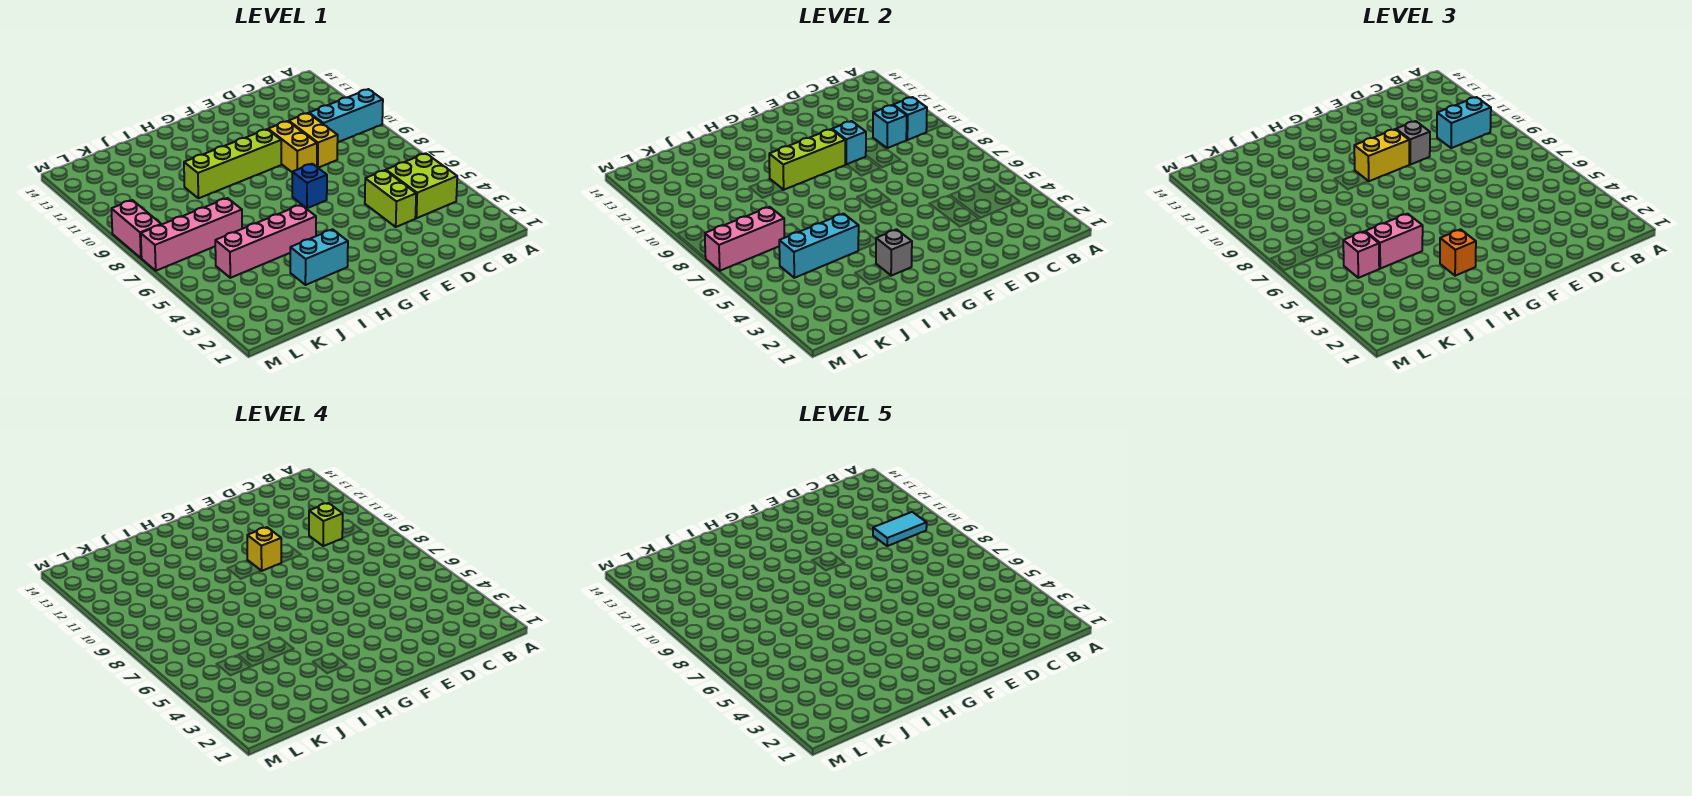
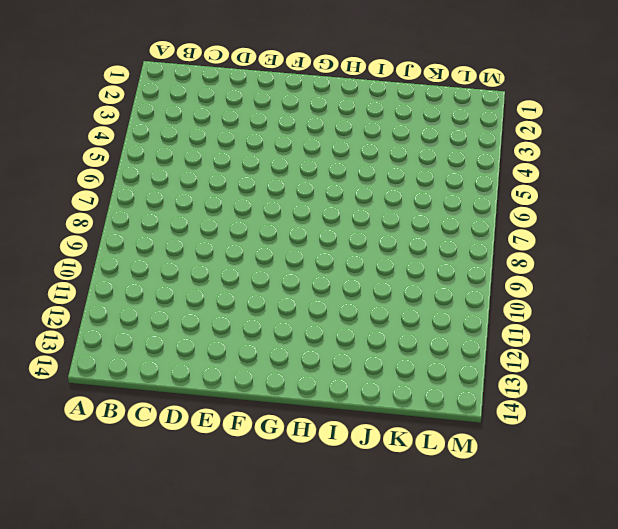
none -> cyan brick A10:C10 level 1
none -> lime brick B4:C5 level 1
none -> lime brick D4:D5 level 1

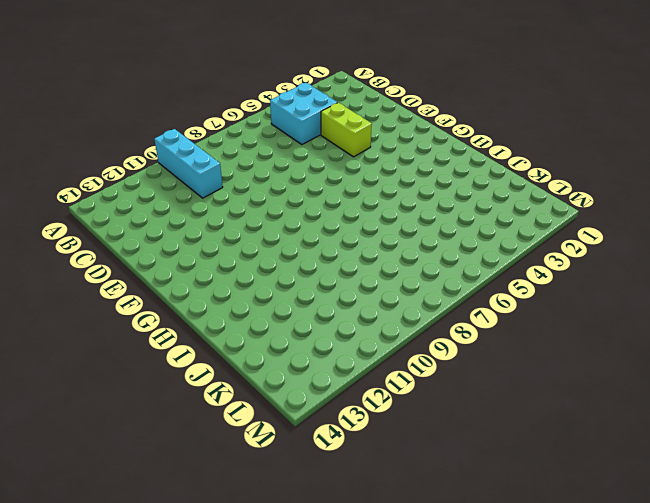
cyan brick B4:C5 level 1 -> lime brick B4:C5 level 1
lime brick D4:E4 level 1 -> lime brick D4:D5 level 1
none -> yellow brick D9:D10 level 1
none -> yellow brick E9:E10 level 1
none -> blue brick F7 level 1

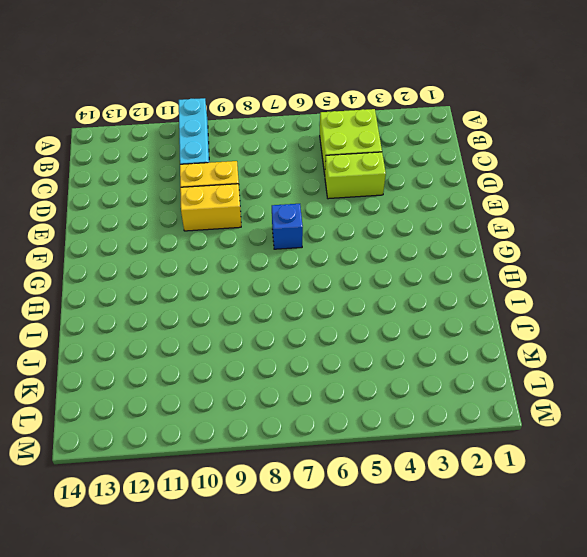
none -> lime brick F10:I10 level 1
none -> cyan brick H3:I3 level 1
none -> pink brick H5:K5 level 1

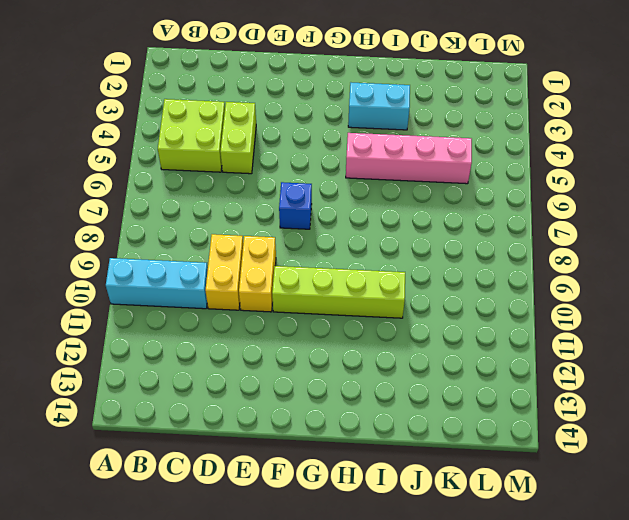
none -> pink brick J7:M7 level 1
none -> pink brick M8:M9 level 1
none -> cyan brick B10 level 2

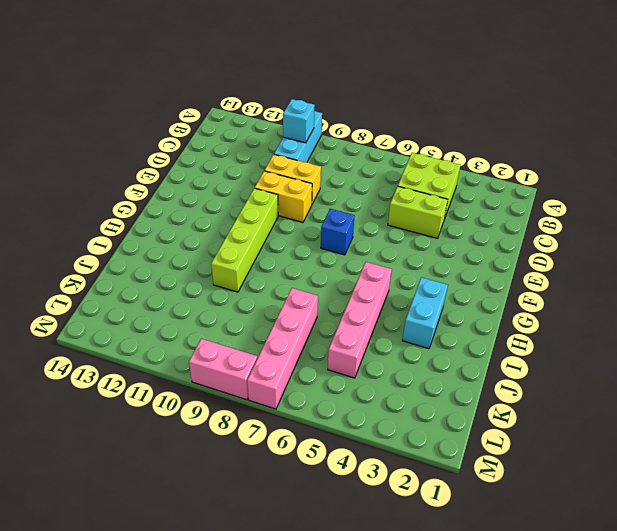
none -> cyan brick C10 level 2
none -> cyan brick E10 level 2
none -> lime brick F10:H10 level 2

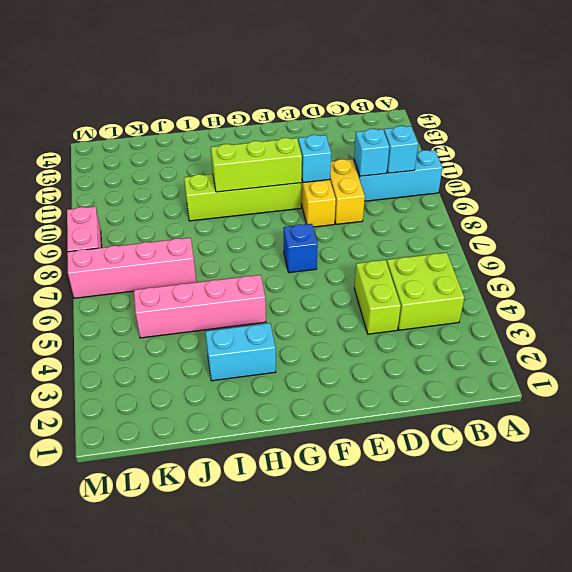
none -> grey brick H3 level 2
none -> cyan brick I5:K5 level 2
none -> pink brick K7:M7 level 2

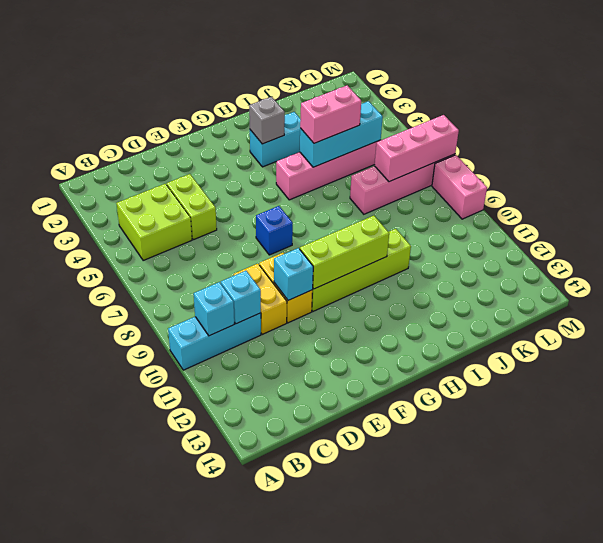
none -> cyan brick B10:C10 level 3
none -> grey brick E10 level 3
none -> yellow brick F10:G10 level 3

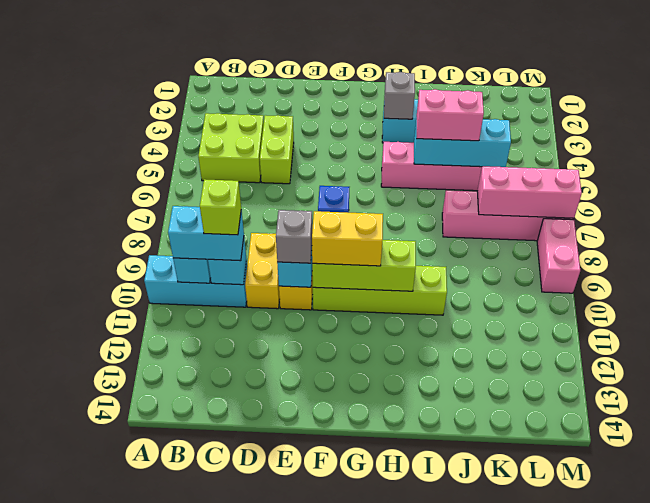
none -> orange brick H3 level 3
none -> pink brick K5 level 3
none -> yellow brick F10 level 4

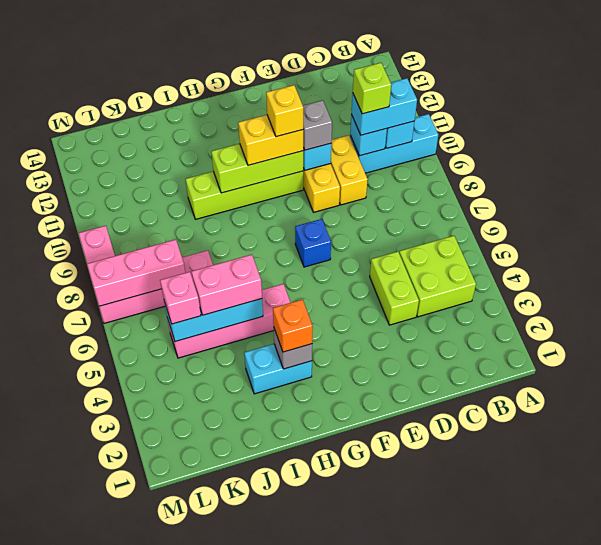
none -> cyan tile B10:C10 level 5

